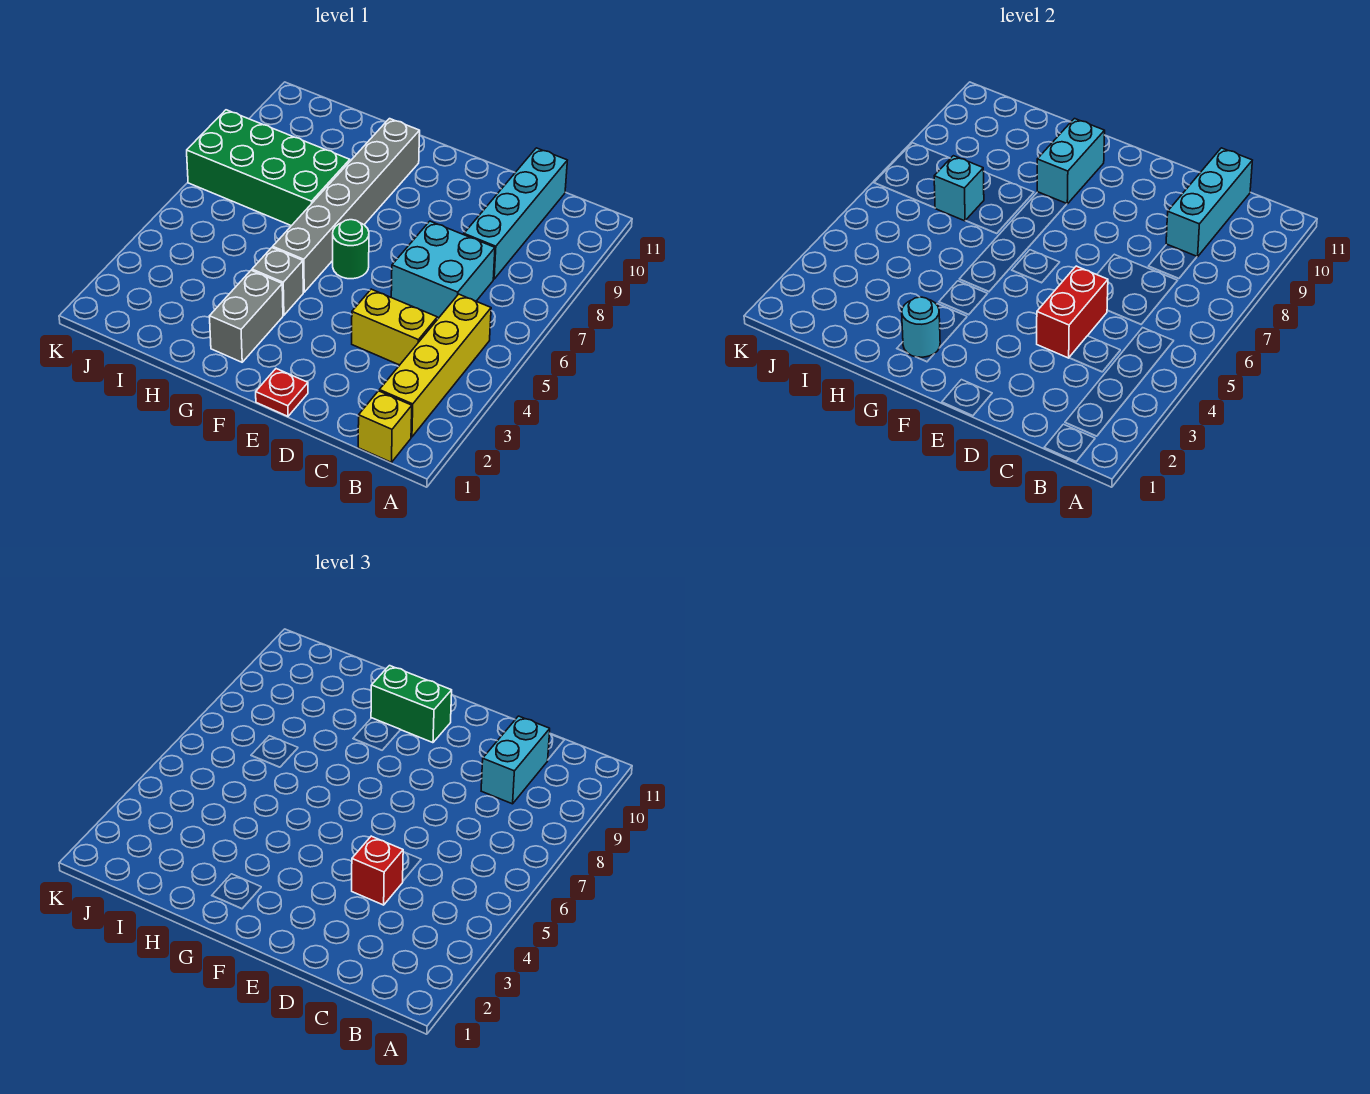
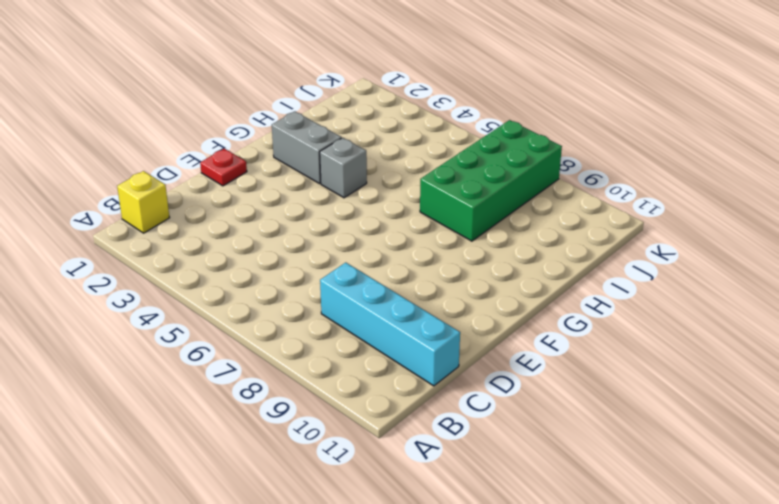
none -> yellow brick B2:B5 level 1
none -> yellow brick C4:D4 level 1
none -> cyan brick C6:D7 level 1

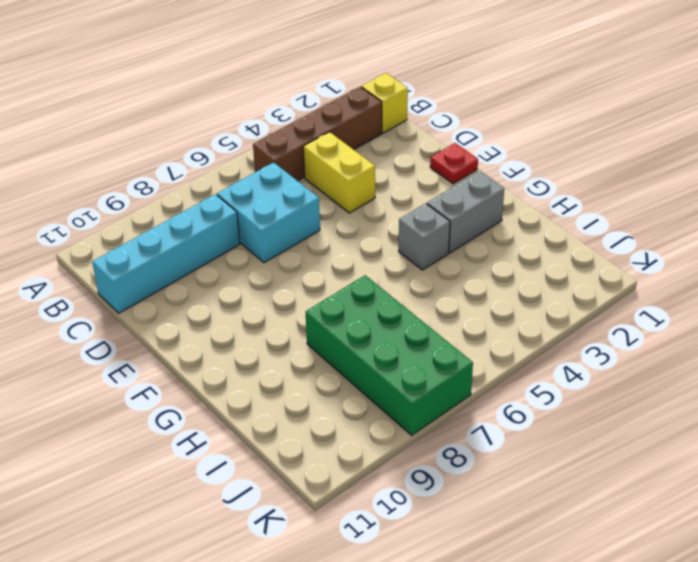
brown brick B2:B5 level 1 -> yellow brick B2:B5 level 1
none -> green round brick F6 level 1
none -> grey brick G5:G10 level 1
none -> cyan brick C9:C11 level 2

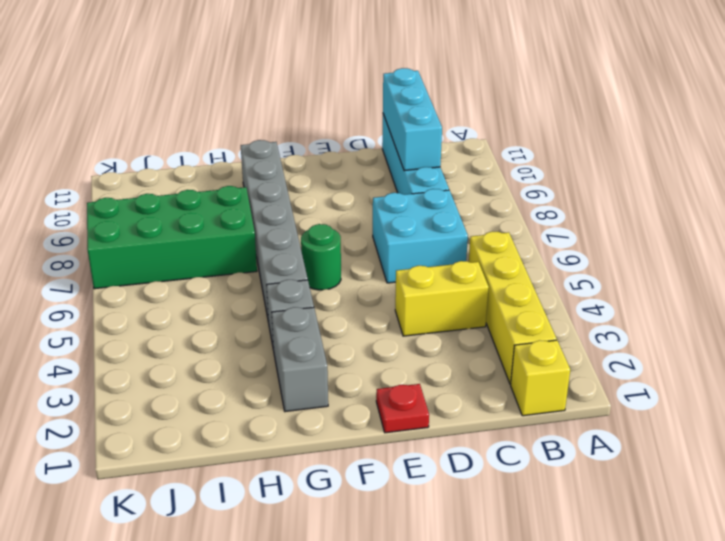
none -> red brick D4:D5 level 2
none -> cyan round brick G2 level 2
none -> cyan brick G9:G10 level 2

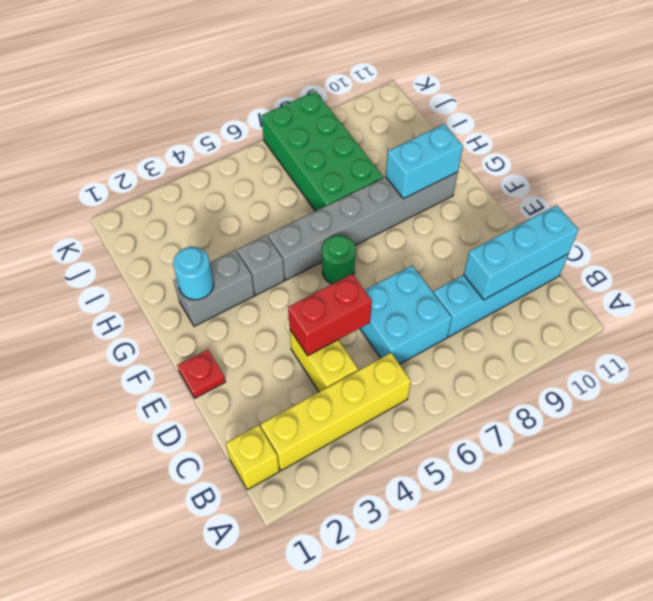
none -> cyan brick I7 level 2
none -> cyan brick C9:C10 level 3
none -> red brick D4 level 3

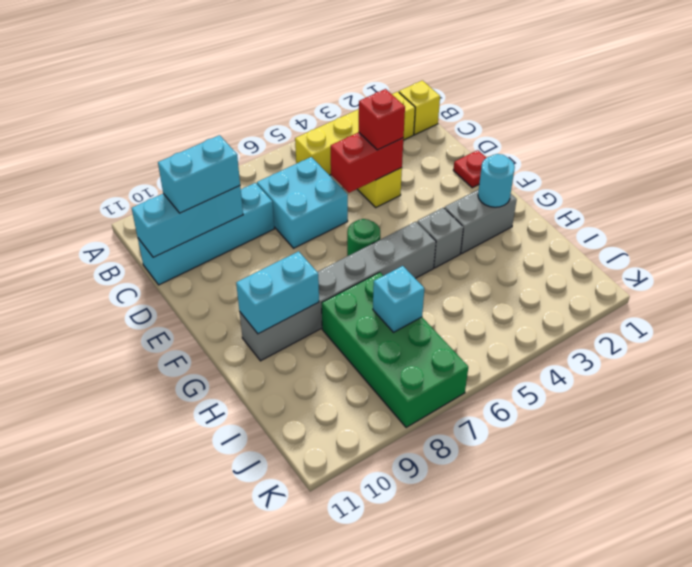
none -> green brick F10:G10 level 3

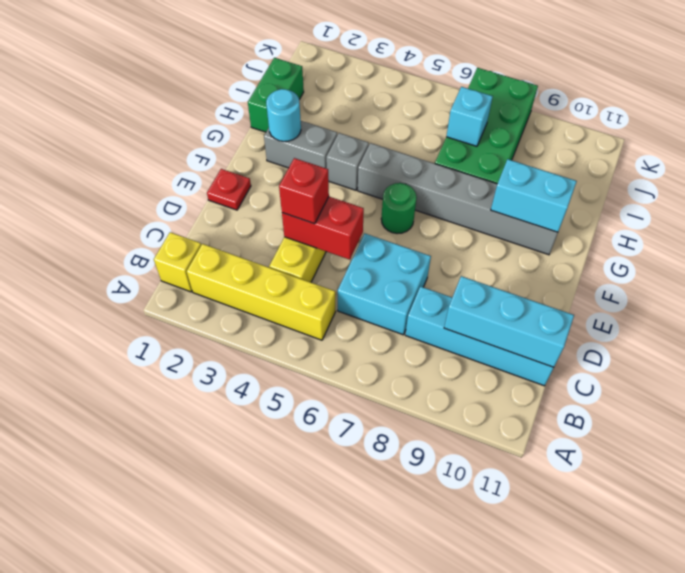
green brick H1:I1 level 1 -> green brick F10:G10 level 3
none -> cyan brick C9:C10 level 3

